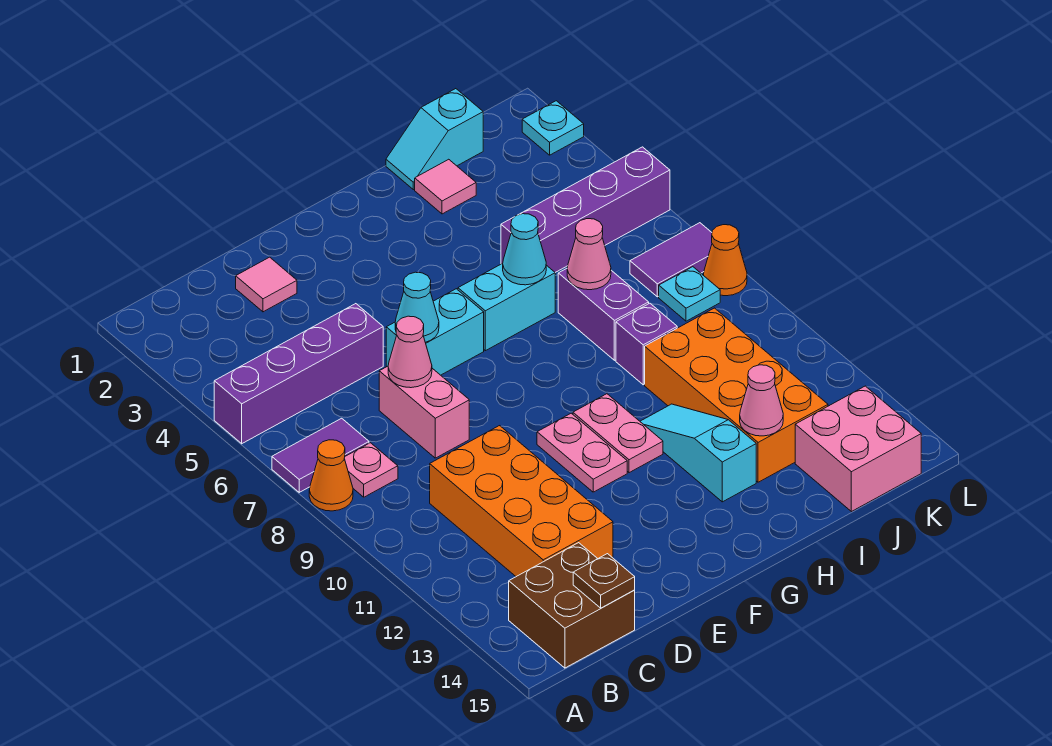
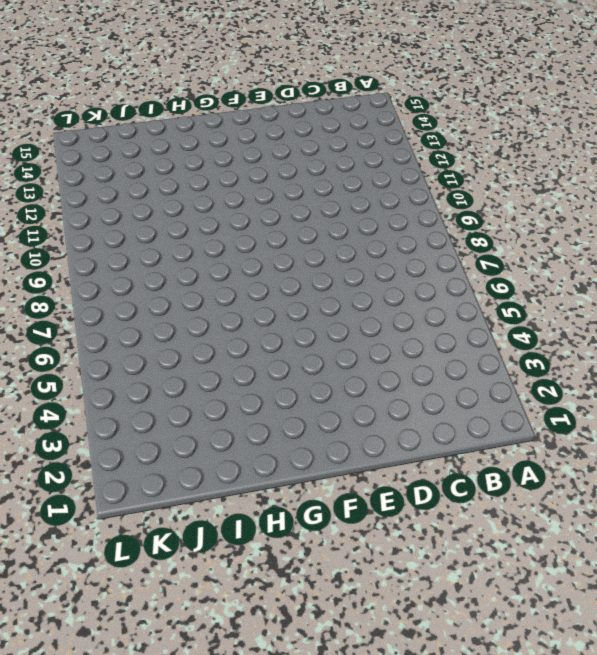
none -> purple brick A5:D5 level 1
none -> purple tile A7:B7 level 1
none -> orange cone A8 level 1
none -> pink plate B8 level 1

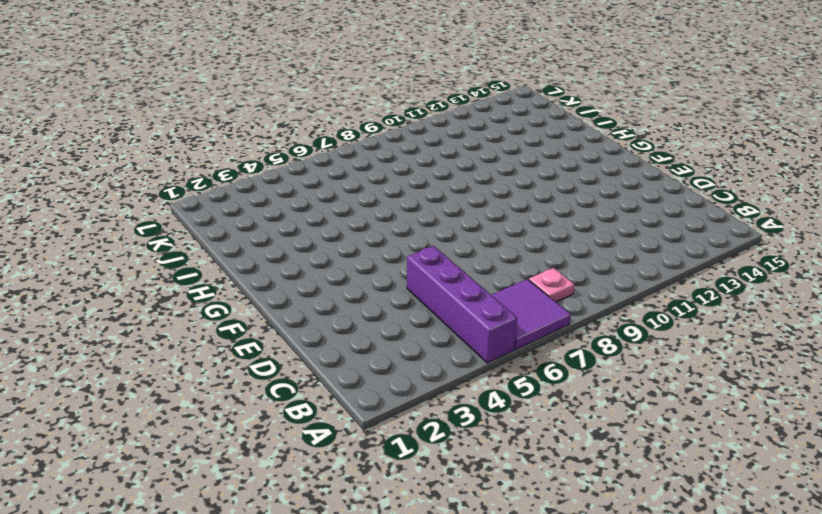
purple tile A6:B7 level 1 -> purple tile A7:B7 level 1
none -> orange cone A8 level 1
none -> brown brick B14:C15 level 1
none -> orange brick C10:D13 level 1
none -> pink tile D2 level 1

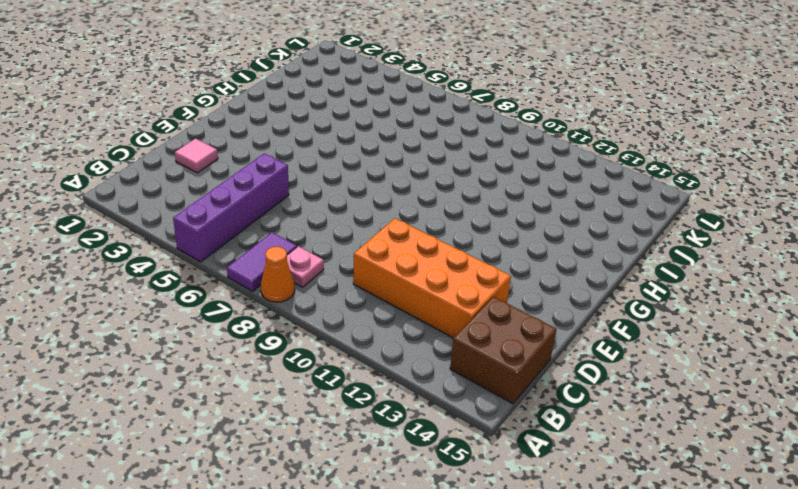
none -> pink brick D7:D8 level 1
none -> cyan brick E6:F6 level 1
none -> pink plate F10:F11 level 1
none -> cyan brick G6:H6 level 1

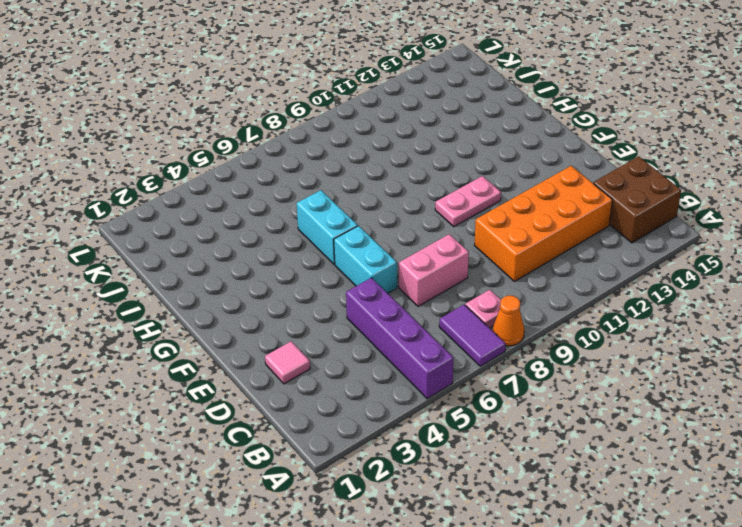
none -> pink plate G10:G11 level 1
none -> cyan slope H11:H13 level 1 top 13
none -> cyan slope I1:J1 level 1 top J
none -> pink tile I2 level 1

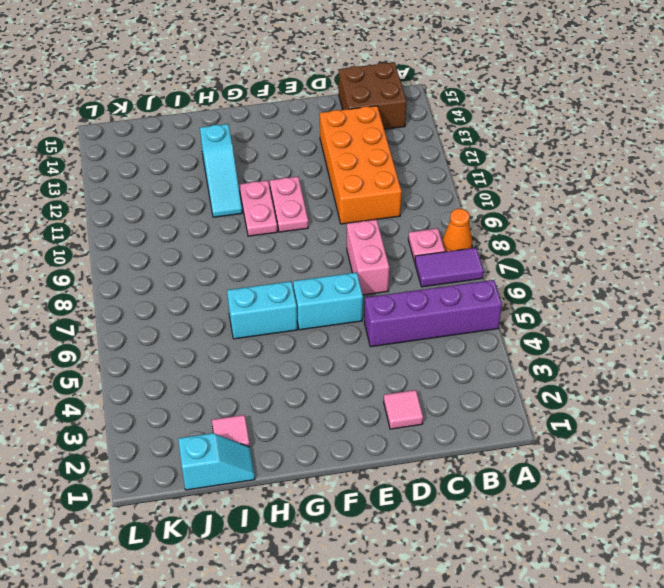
none -> purple brick I5:L5 level 1
none -> purple brick I7:I8 level 1
none -> purple brick I9 level 1
none -> orange brick I10:J13 level 1

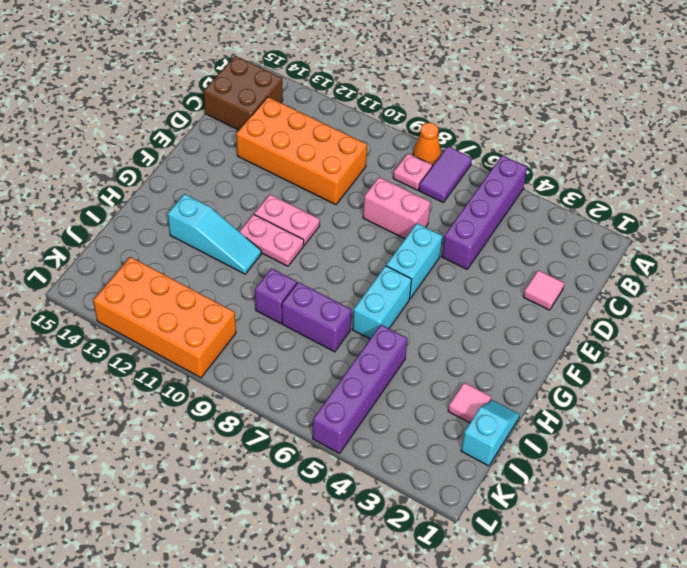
orange brick K10:L13 level 1 -> orange brick I10:J13 level 1
none -> pink brick J14:K15 level 1
none -> purple tile K7:L7 level 1
none -> cyan plate K8 level 1
none -> cyan plate L2 level 1

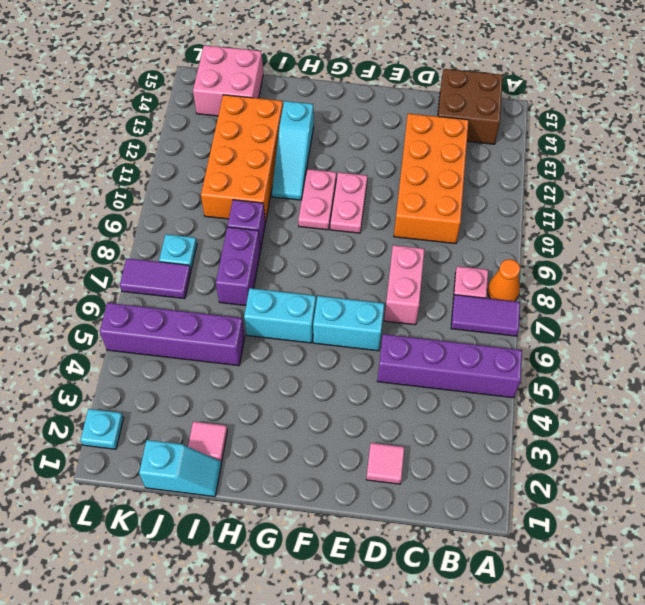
none -> orange cone L8 level 1
none -> brown plate C15 level 2
none -> pink cone D7 level 2
none -> cyan cone E6 level 2

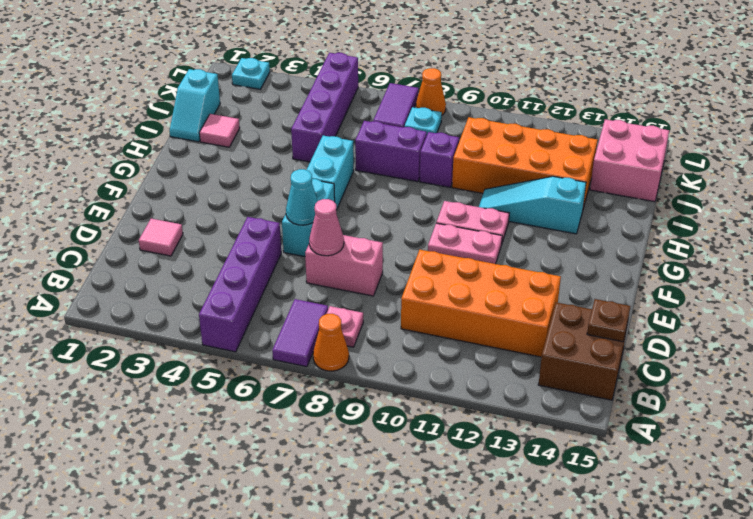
none -> cyan cone H6 level 2
none -> pink cone I7 level 2
none -> pink cone I13 level 2

